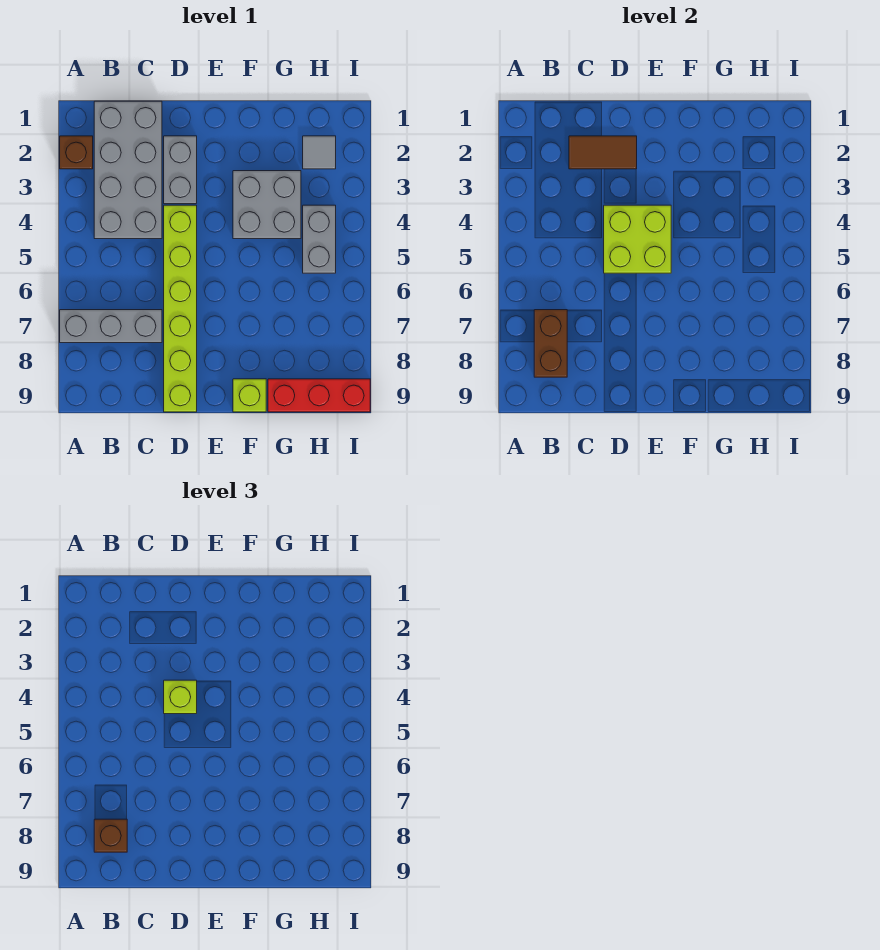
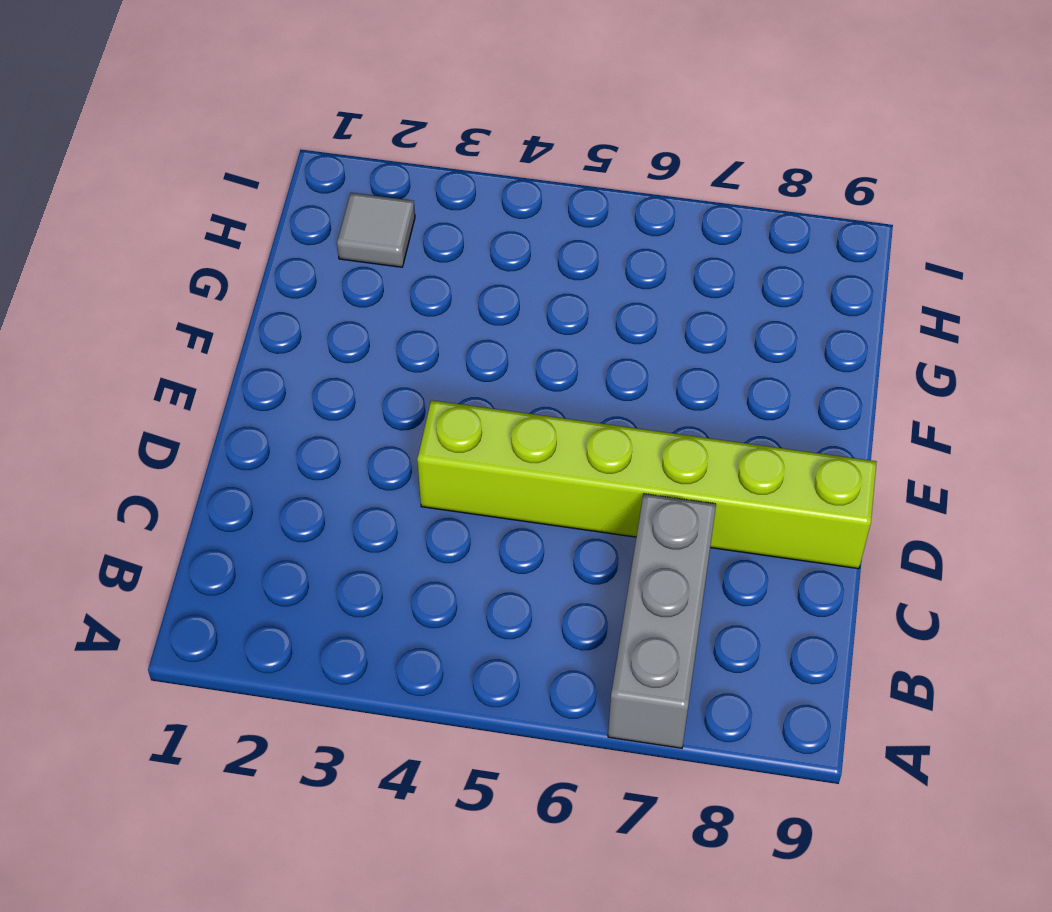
none -> brown brick A2 level 1
none -> grey brick B1:C4 level 1
none -> grey brick D2:D3 level 1

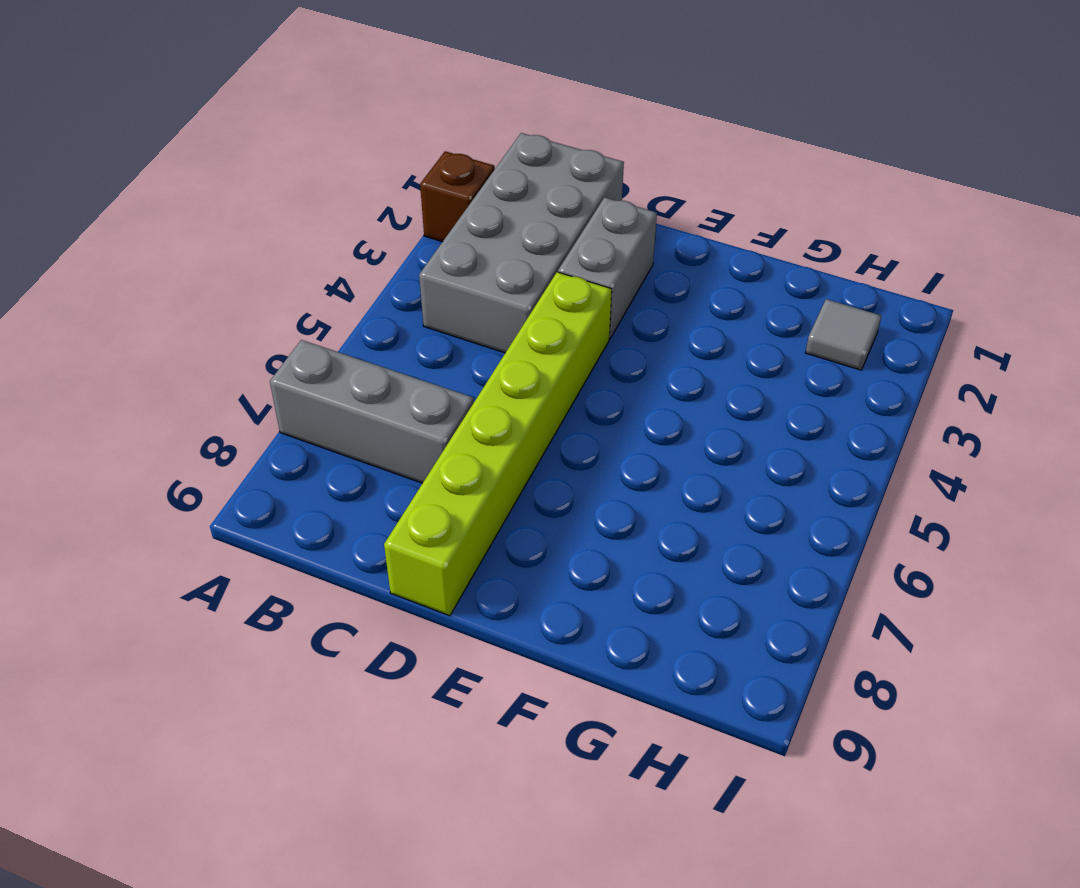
none -> grey brick F3:G4 level 1
none -> lime brick F9 level 1
none -> red brick G9:I9 level 1

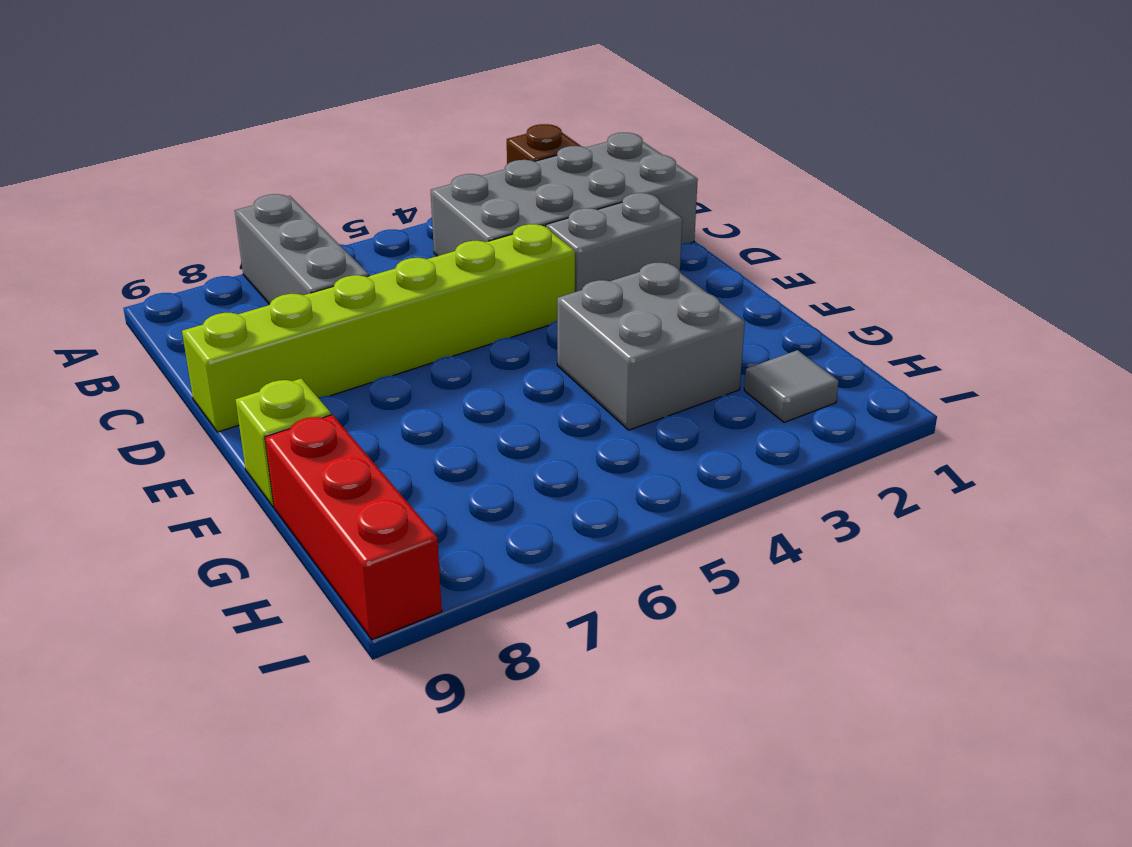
none -> grey brick H4:H5 level 1
none -> brown brick B7:B8 level 2
none -> brown tile C2:D2 level 2

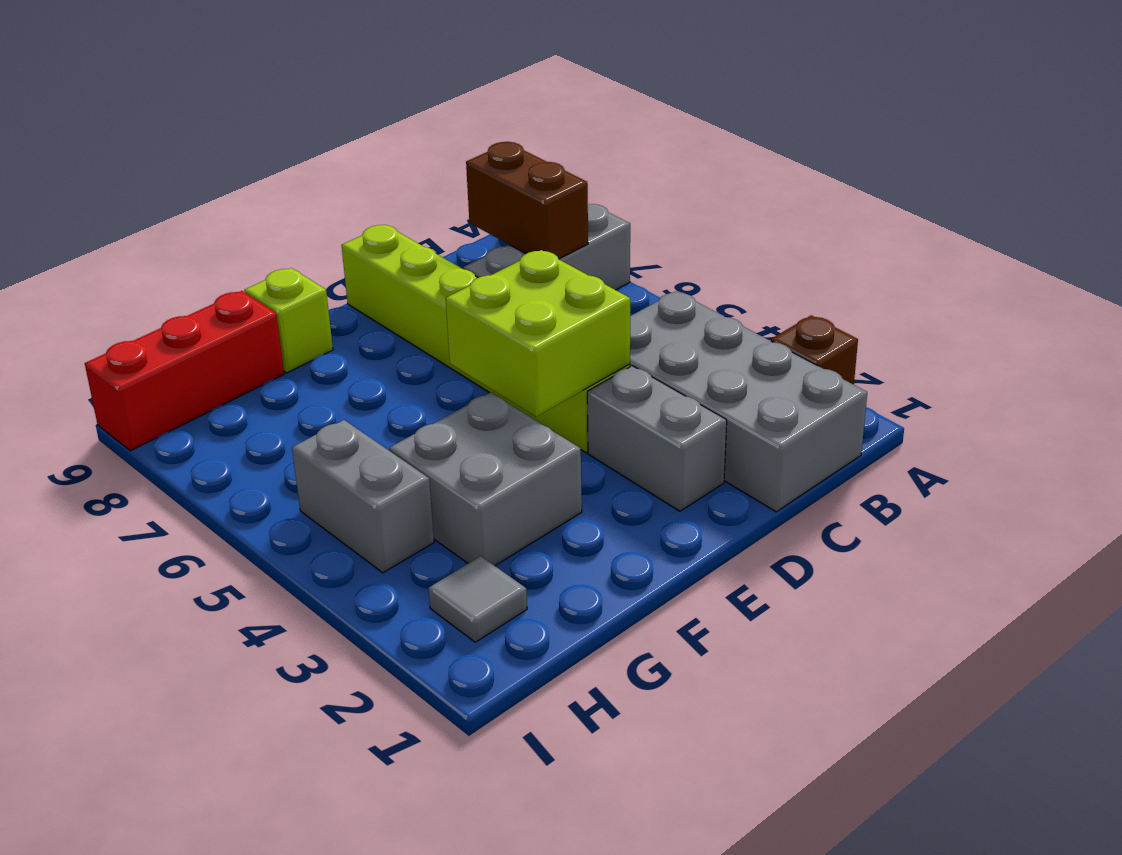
none -> brown tile C2:D2 level 2
none -> brown brick B8 level 3
none -> lime brick D4 level 3

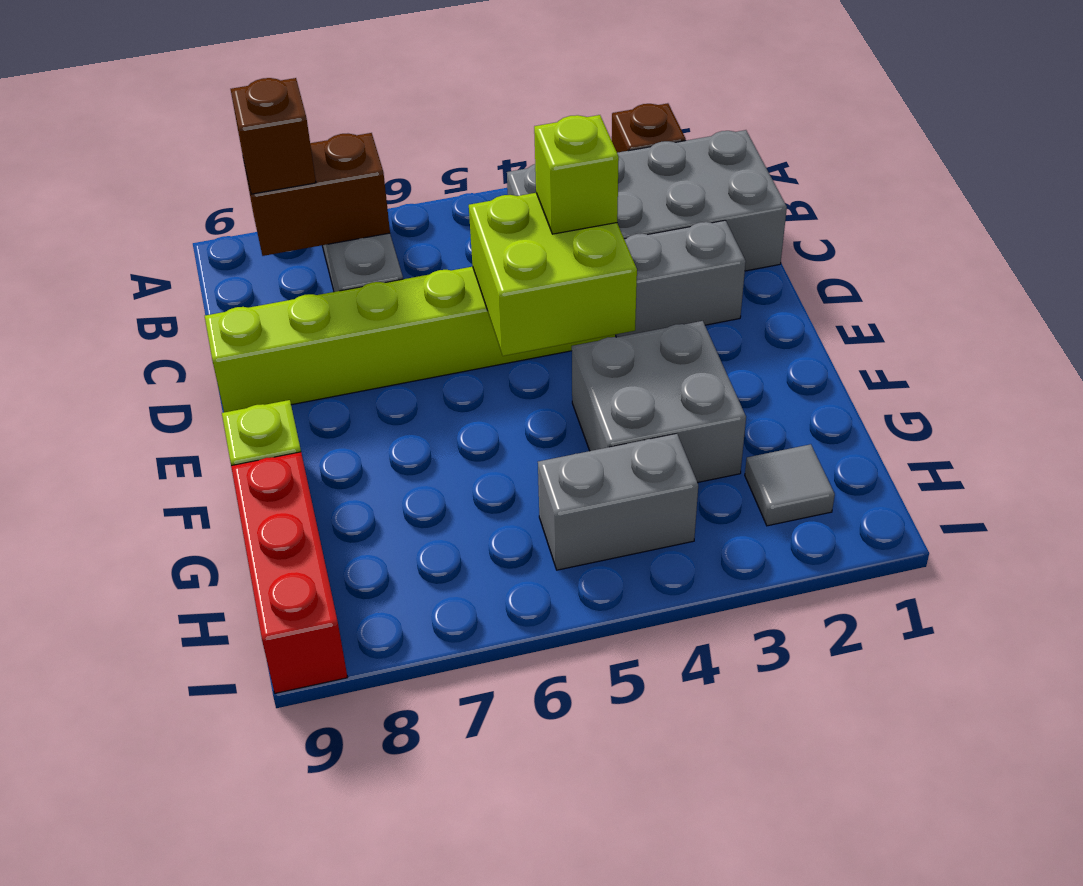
none -> brown tile C2:D2 level 2

